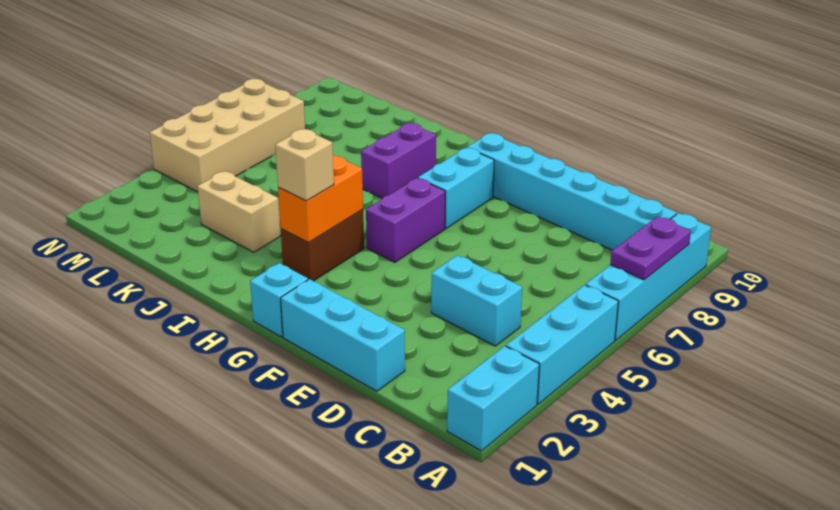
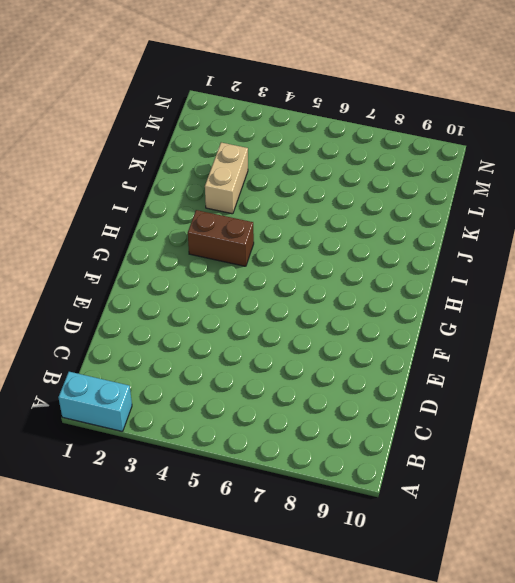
none -> cyan brick A3:A5 level 1
none -> cyan brick A6:A9 level 1
none -> cyan brick B9:G9 level 1

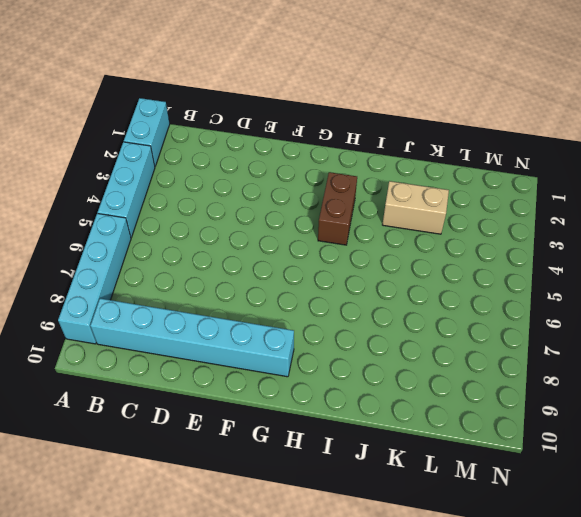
none -> cyan brick C4:D4 level 1
none -> cyan brick D1:F1 level 1
none -> cyan brick G1 level 1

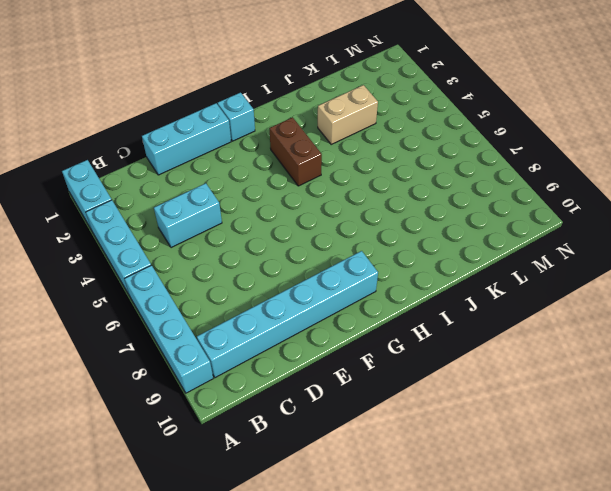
none -> purple brick G5:G6 level 1
none -> cyan brick G7:G8 level 1
none -> purple brick I7:I8 level 1

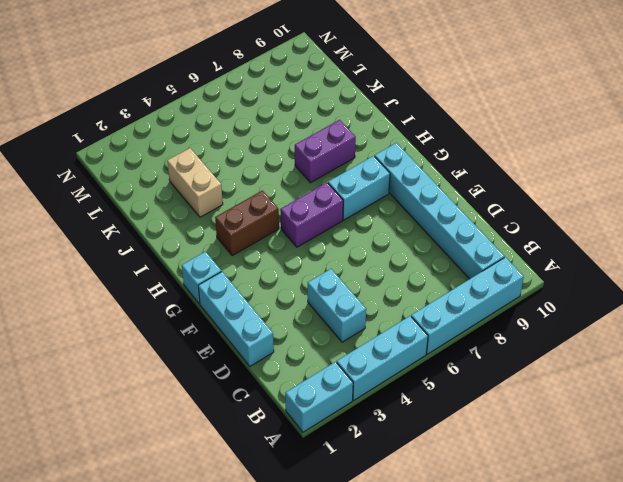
none -> tan brick M4:N7 level 1
none -> purple plate A7:A8 level 2
none -> orange brick H3:H4 level 2

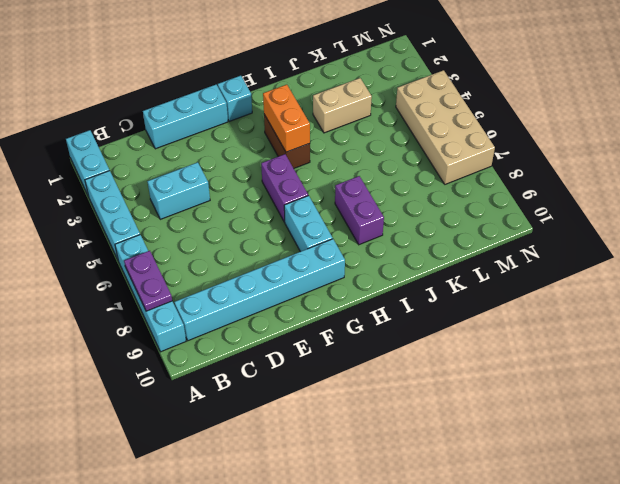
none -> tan brick H3 level 3

